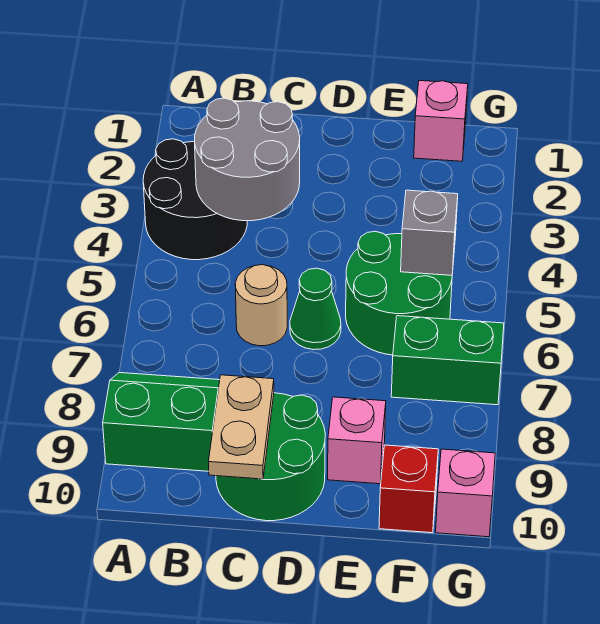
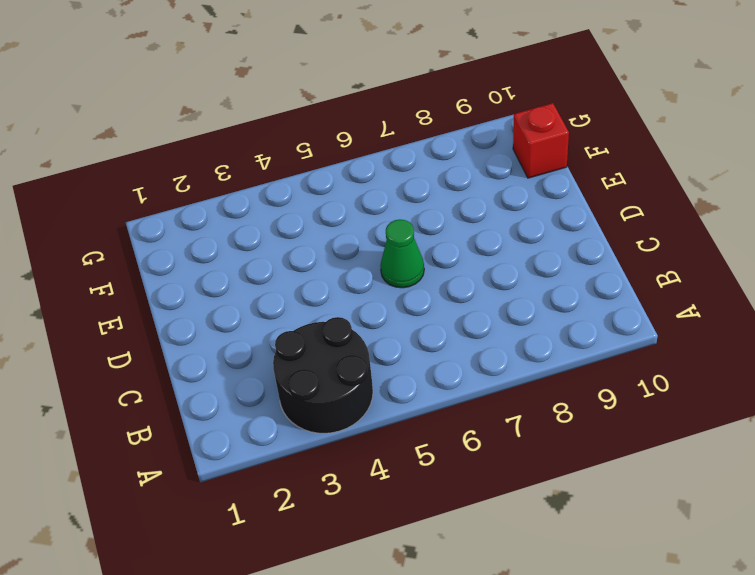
none -> green slope A8:B9 level 1 top 9
none -> tan round brick C6 level 1
none -> green round brick C9:D10 level 1

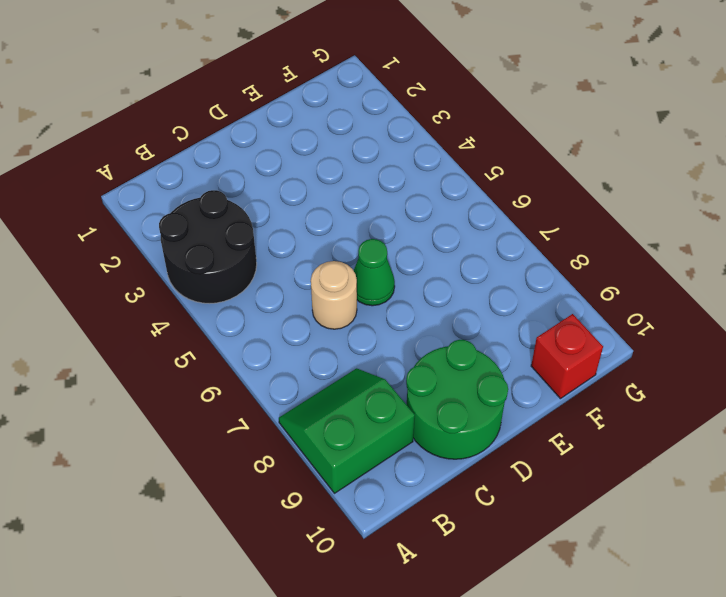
none -> green round brick E5:F6 level 1
none -> pink brick E9 level 1
none -> pink brick F1 level 1

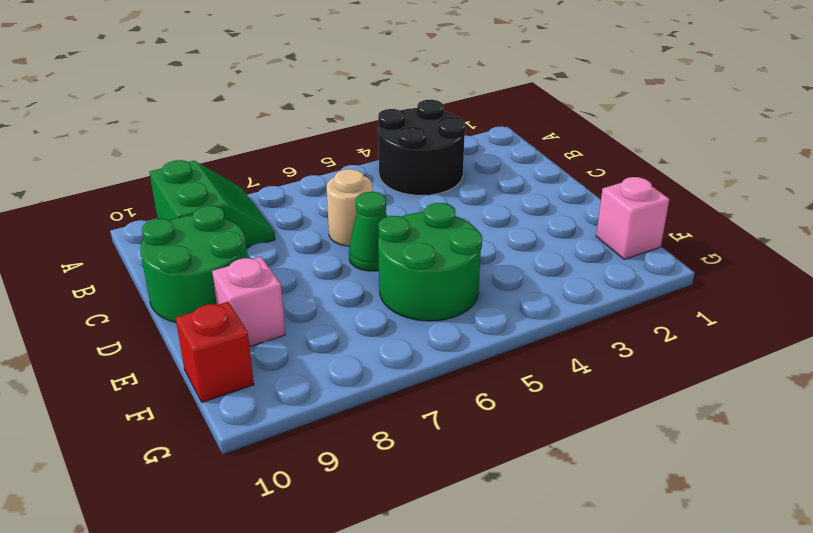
none -> green brick F7:G7 level 1
none -> pink brick G10 level 1
none -> grey round brick B3:C4 level 2

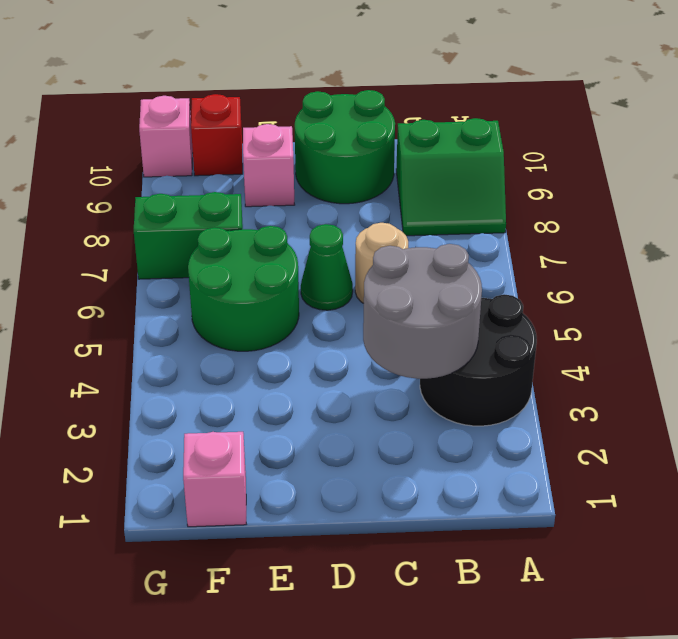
none -> tan plate C9:C10 level 2
none -> grey brick F5 level 2

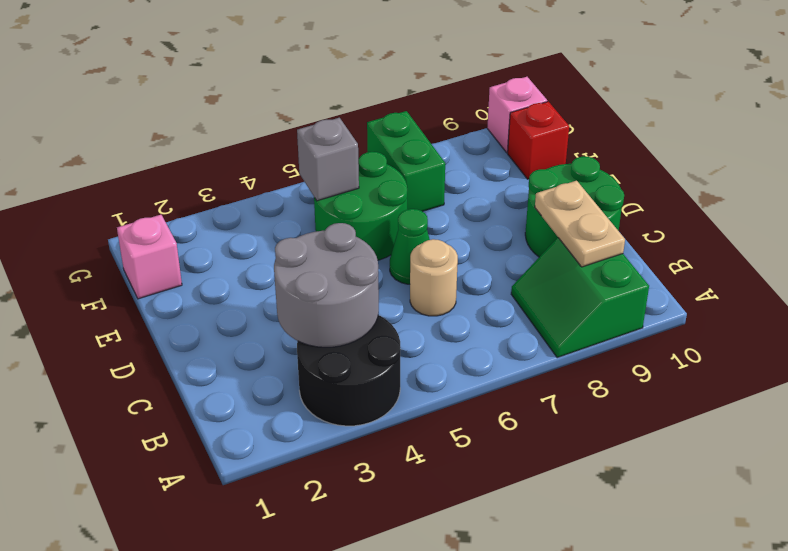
tan plate B9:C9 level 2 -> tan plate C9:C10 level 2
none -> pink brick E9 level 1

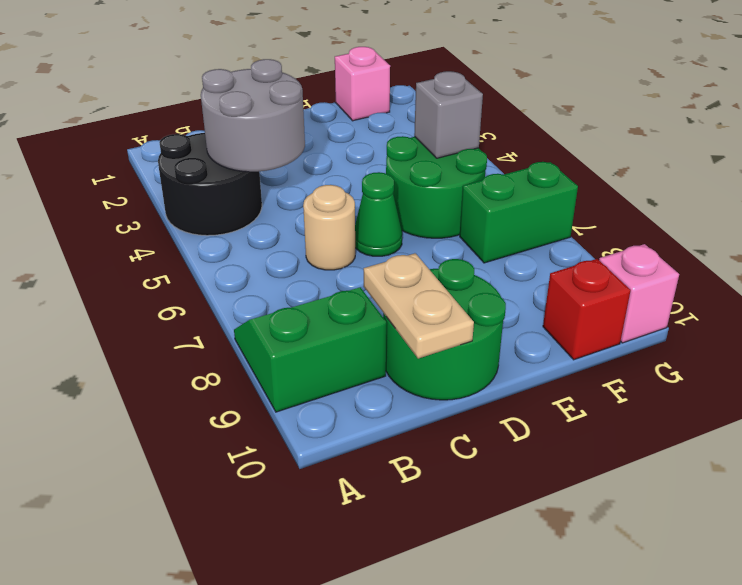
none -> pink brick E9 level 1

